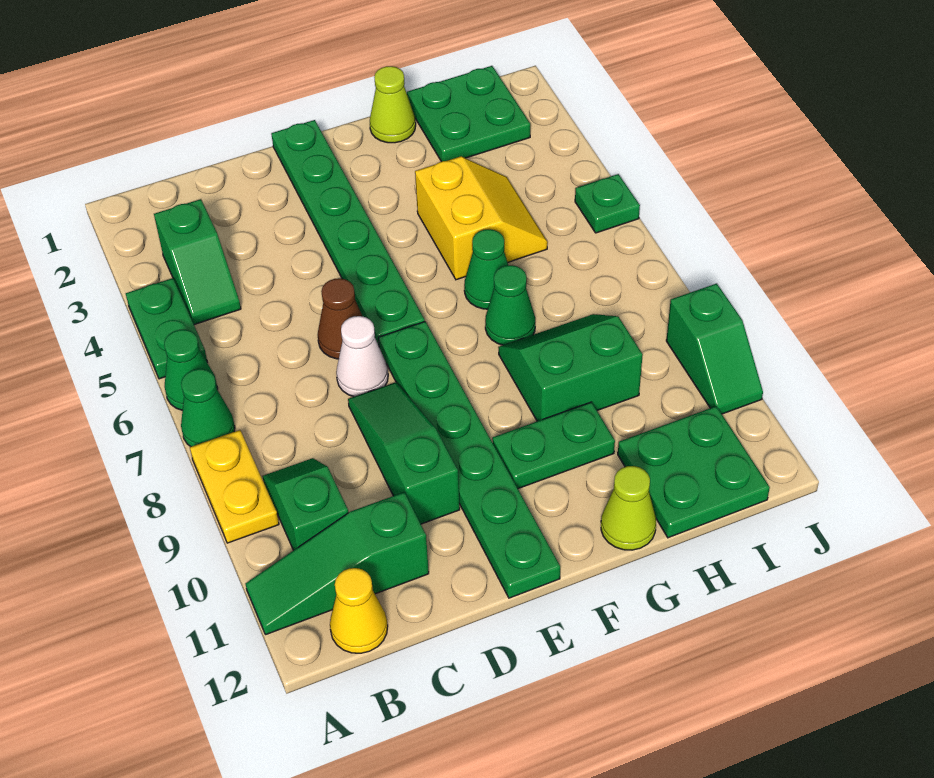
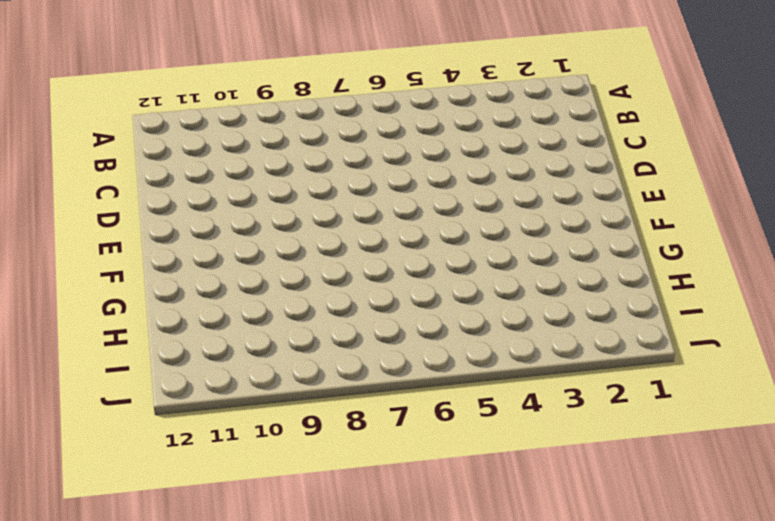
none -> green plate A4:A5 level 1
none -> green cone A6 level 1
none -> green cone A7 level 1

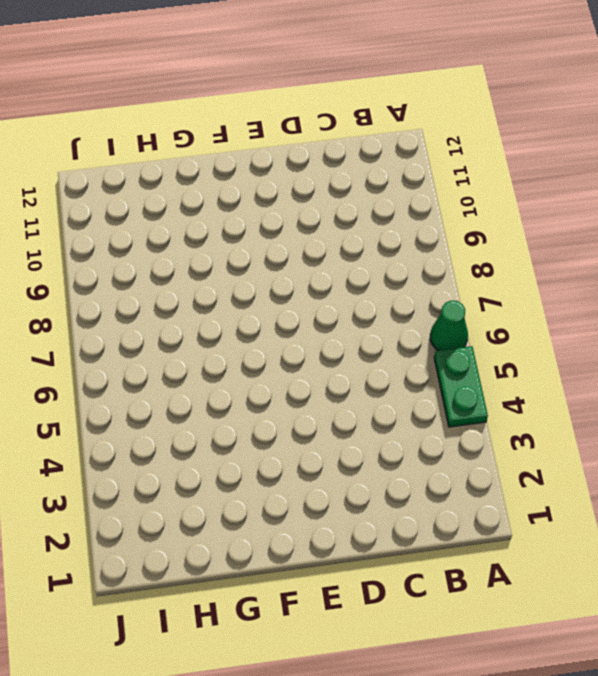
none -> green cone A7 level 1
none -> yellow plate A8:A9 level 1
none -> green slope A11:C11 level 1 top C

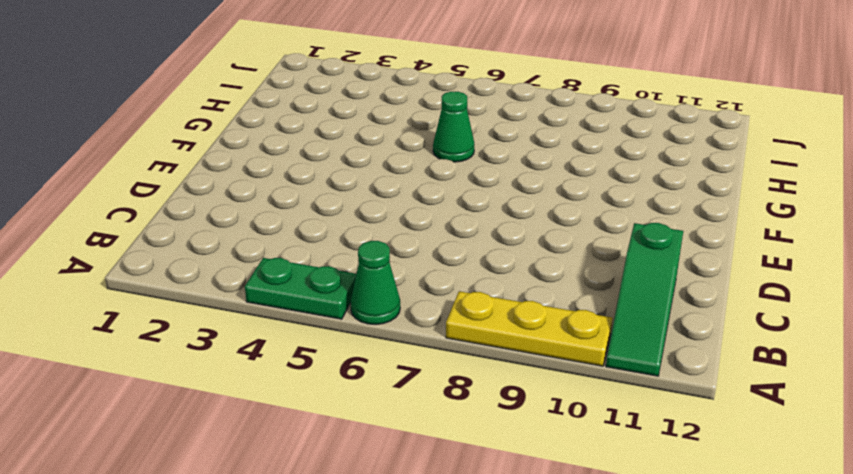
yellow plate A8:A10 level 1 -> yellow plate A8:A9 level 1
none -> green cone A7 level 1
none -> green slope B3:B4 level 1 top 3
none -> green slope B9:B10 level 1 top 10

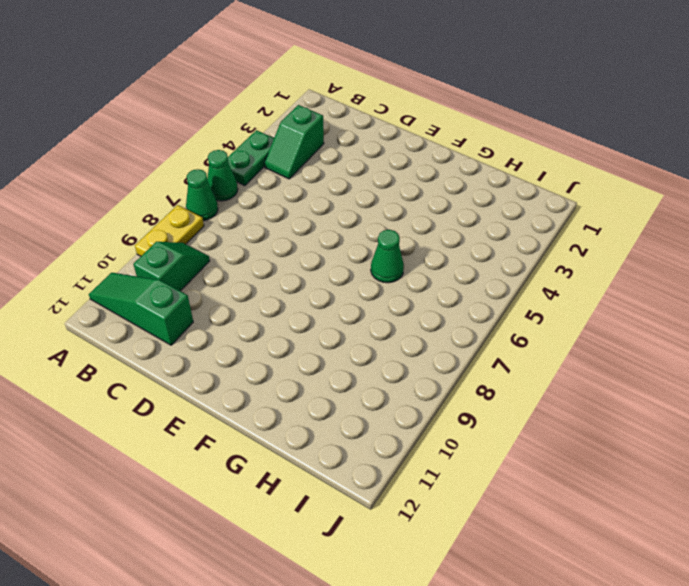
none -> yellow cone B12 level 1
none -> brown cone D6 level 1
none -> white cone D7 level 1

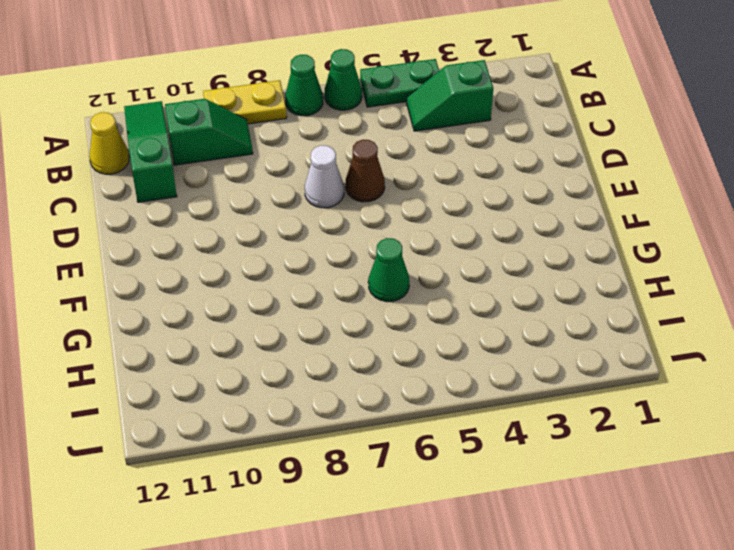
none -> green slope D8:D10 level 1 top 10
none -> green plate E1:E6 level 1
none -> green plate E7:E12 level 1

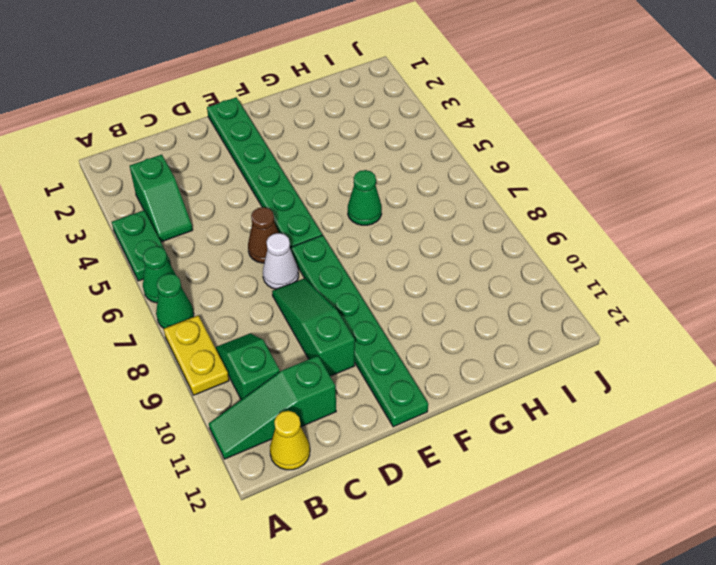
none -> green plate F10:G10 level 1
none -> lime cone G1 level 1
none -> yellow slope G4:H5 level 1 top G

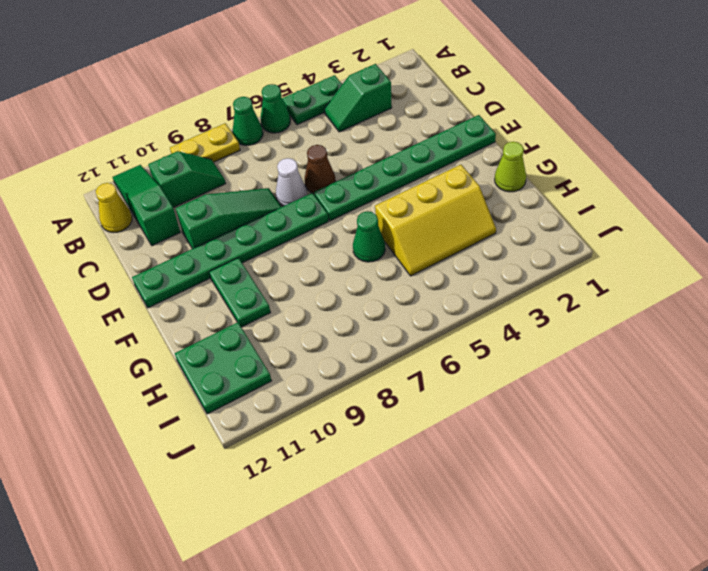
yellow slope G3:H5 level 1 top G -> yellow slope G4:H5 level 1 top G
none -> green cone G7 level 1
none -> green slope G8:H9 level 1 top 9
none -> lime cone G12 level 1

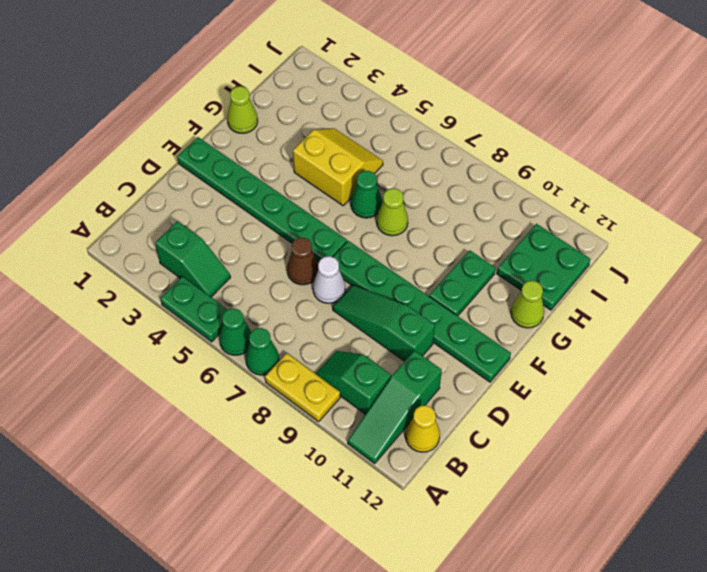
lime cone G7 level 1 -> green cone G7 level 1
none -> green slope G8:H9 level 1 top 9
none -> green plate H1:I2 level 1
none -> green plate J5 level 1

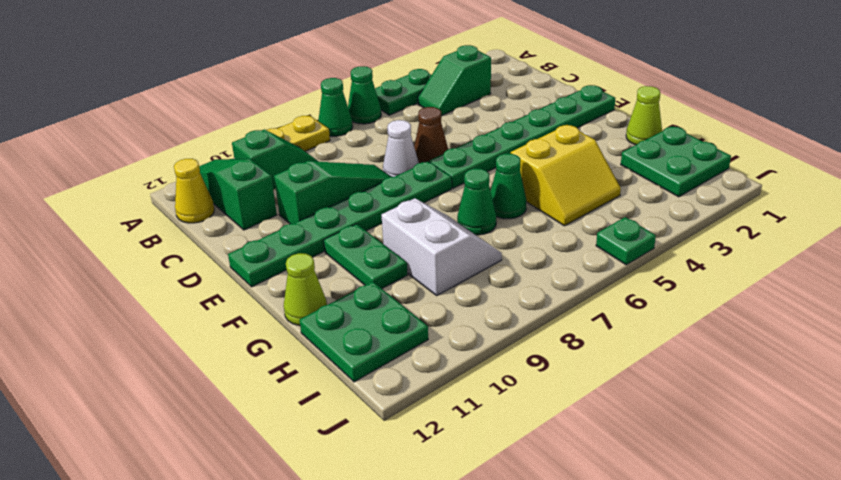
white slope G8:H9 level 1 top 9 -> green slope G8:H9 level 1 top 9
none -> green slope J9:J10 level 1 top 9

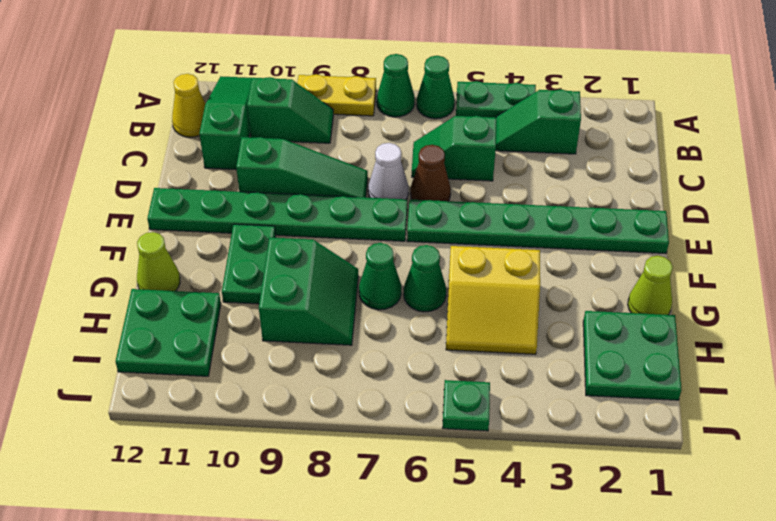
green slope C5:C6 level 1 top 5 -> green slope J9:J10 level 1 top 9

